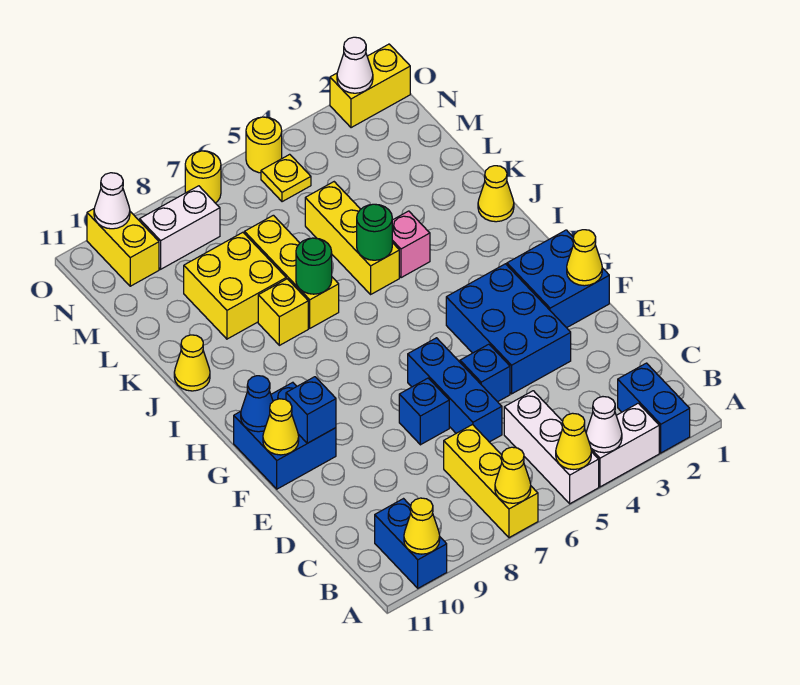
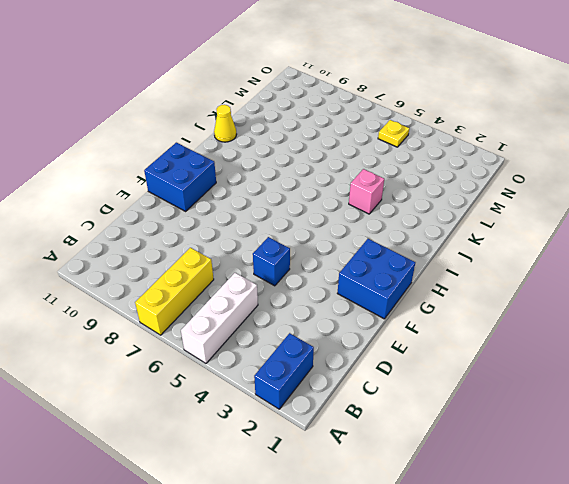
none -> white brick A3:A4 level 1
none -> blue brick A10:B10 level 1
none -> blue brick D6:F6 level 1
none -> blue brick E3:G4 level 1

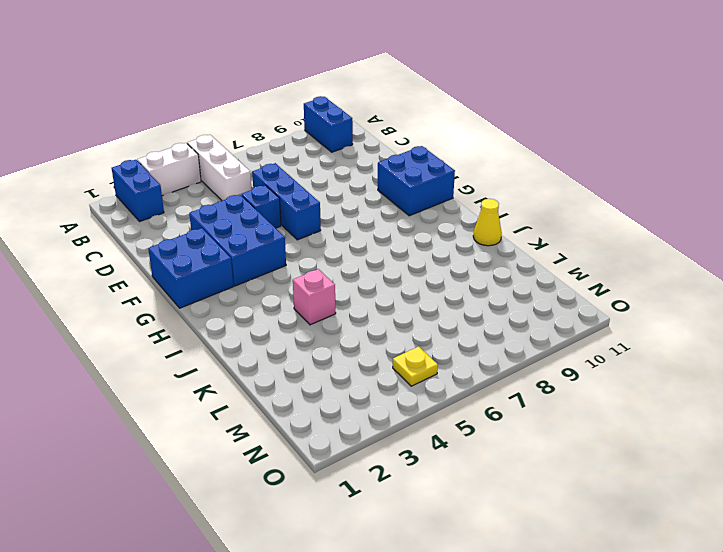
none -> yellow brick A7:C7 level 1
none -> blue brick E7 level 1
none -> yellow cone J1 level 1
none -> yellow brick J5:L5 level 1

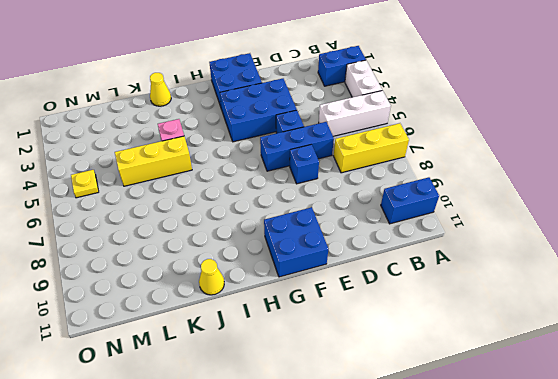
none -> yellow brick J7:L7 level 1
none -> yellow brick J8 level 1
none -> yellow brick K8:L9 level 1
none -> white brick N8:N9 level 1

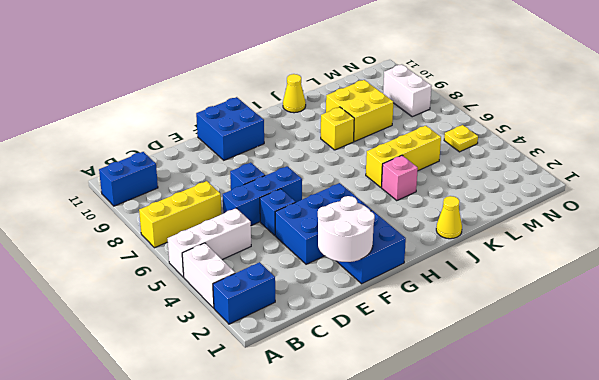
white round brick E1:F2 level 2 -> yellow cone F1 level 2
none -> yellow brick J7:L7 level 1
none -> yellow brick N10:O10 level 1
none -> yellow brick O1:O2 level 1
none -> yellow round brick O5 level 1

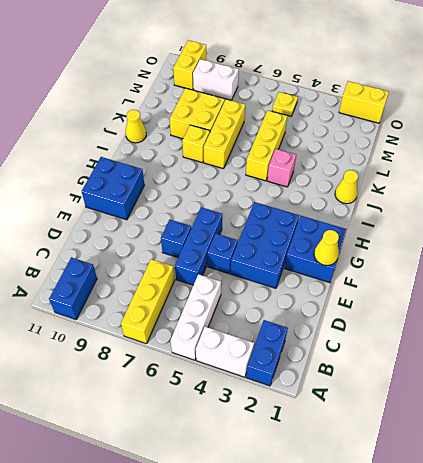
none -> yellow round brick O5 level 1
none -> yellow round brick O7 level 1
none -> white cone A4 level 2
none -> yellow cone A5 level 2

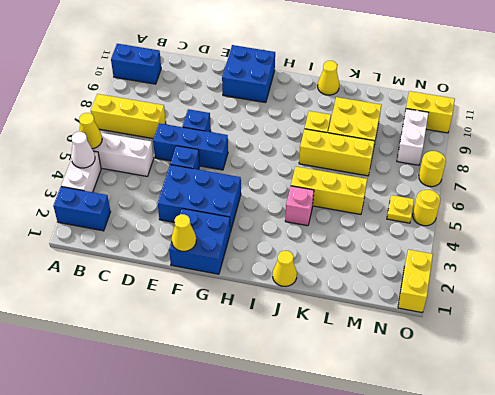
none -> yellow cone A7 level 2
none -> yellow cone A10 level 2
none -> blue brick F10 level 2
none -> yellow cone F11 level 2

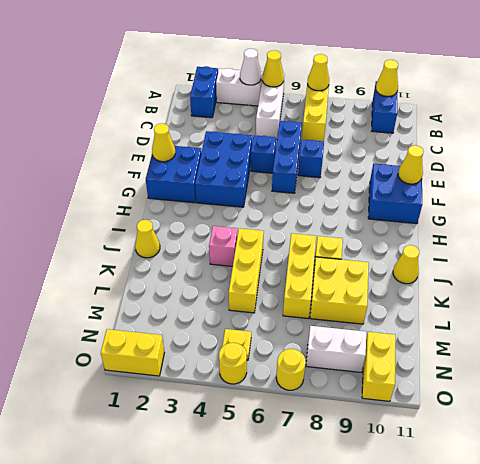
none -> blue brick F10 level 2
none -> blue cone G11 level 2
none -> green round brick J5 level 2
none -> green round brick J7 level 2

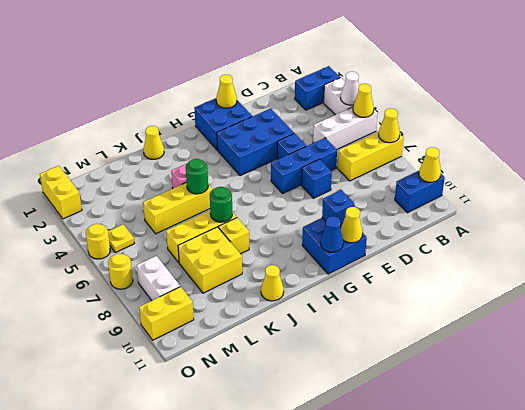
none -> white cone O2 level 2
none -> white cone O10 level 2

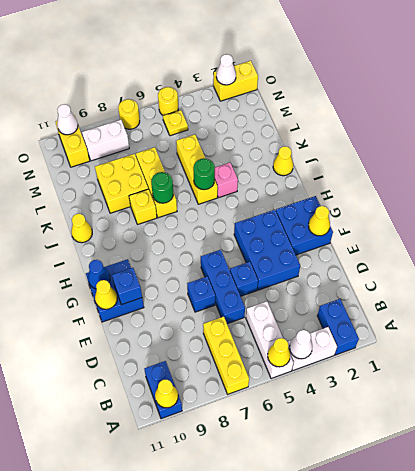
none -> yellow cone A7 level 2

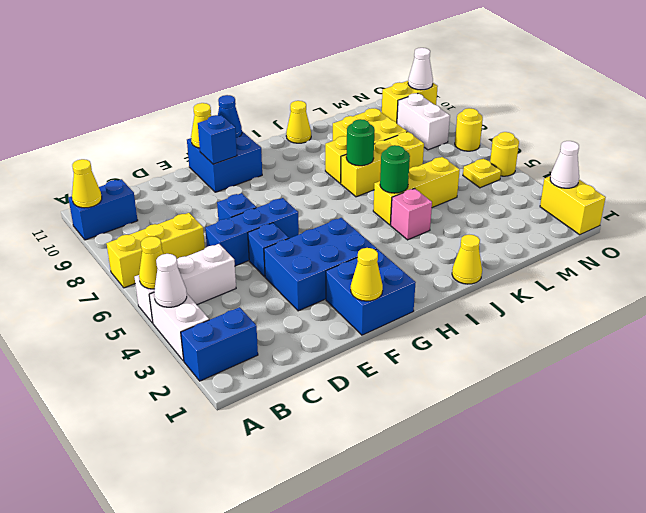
none -> yellow cone A7 level 2

